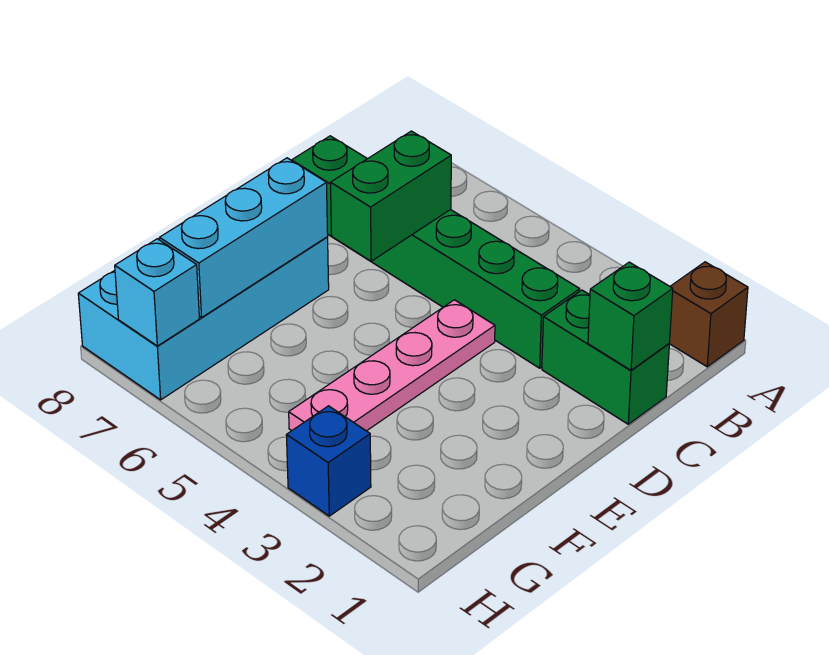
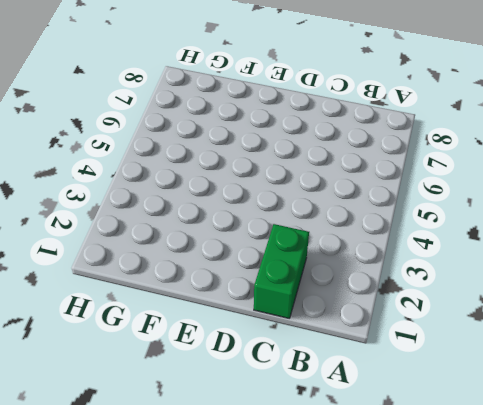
none -> brown brick A1 level 1
none -> green brick C3:C8 level 1

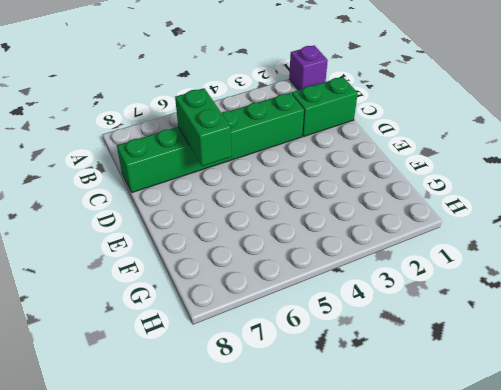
purple brick A1 level 1 -> brown brick A1 level 1
none -> pink plate D4:G4 level 1
none -> cyan brick E7:H8 level 1

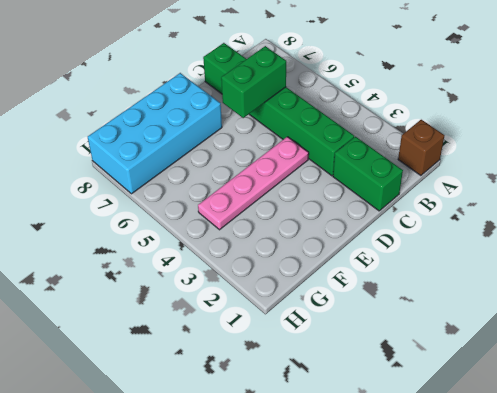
none -> blue brick H3 level 1
none -> green brick C1 level 2

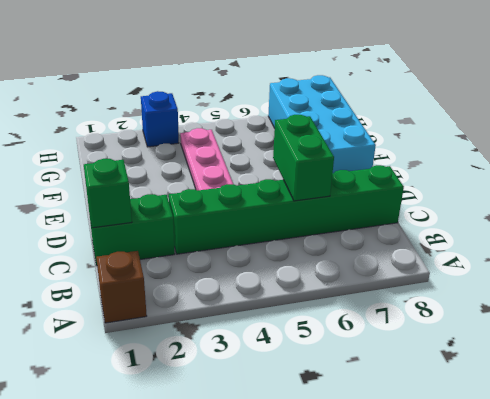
none -> cyan brick E7:G7 level 2
none -> cyan brick H7 level 2

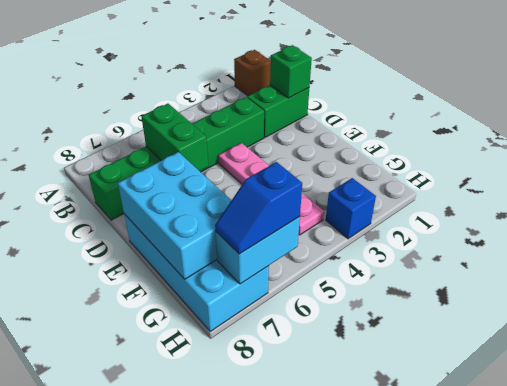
cyan brick E7:G8 level 2 -> cyan brick E7:G7 level 2
cyan brick H6:H7 level 2 -> cyan brick H7 level 2
blue slope H6:H7 level 3 top 6 -> none

